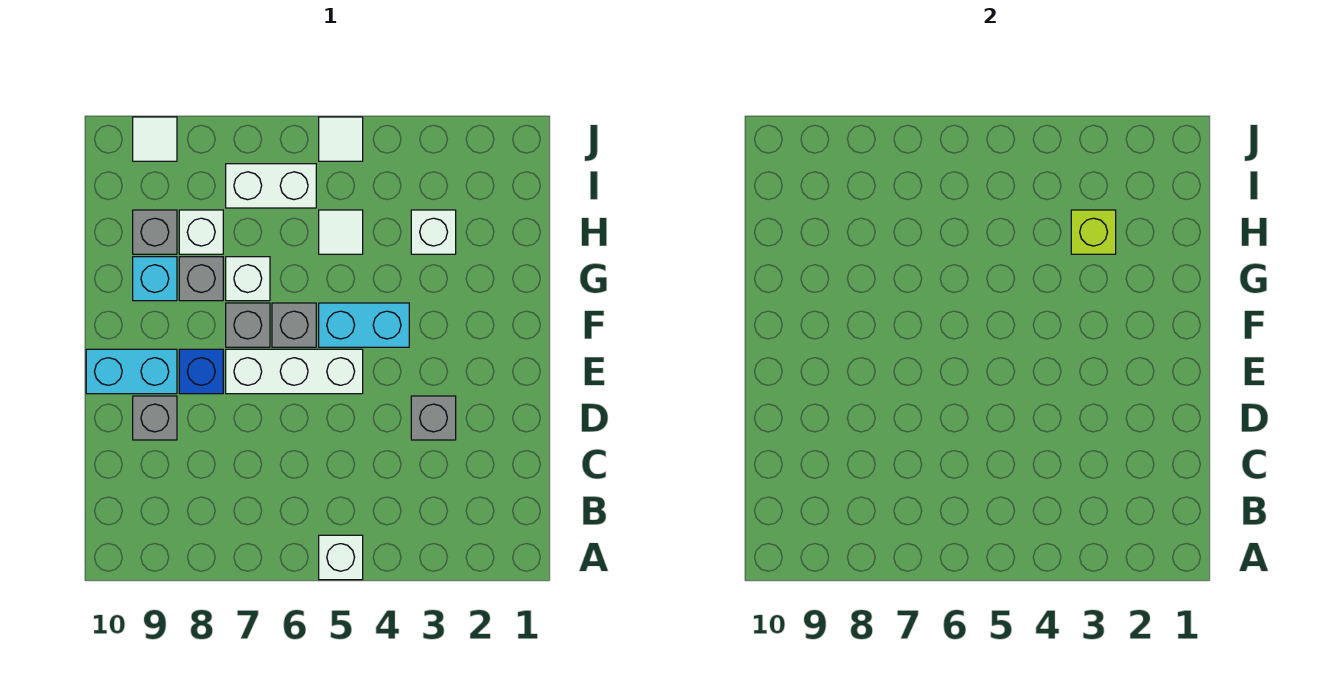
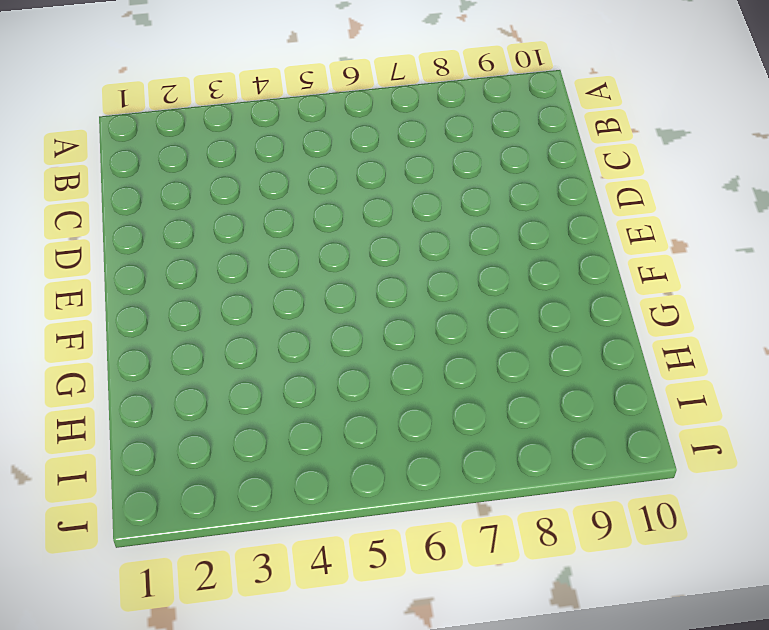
none -> white brick A5 level 1
none -> grey brick D3 level 1
none -> grey brick D9 level 1

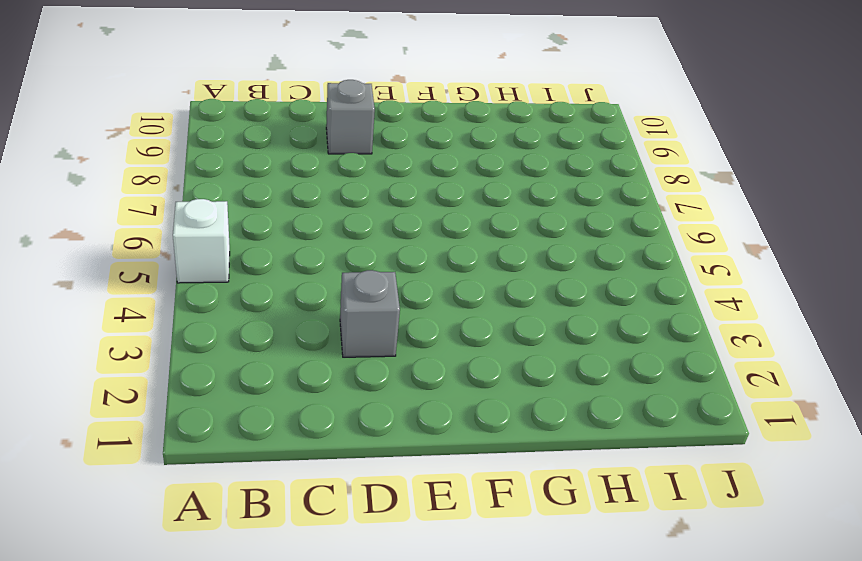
none -> white brick E5:E7 level 1
none -> blue brick E8 level 1
none -> cyan brick E9:E10 level 1

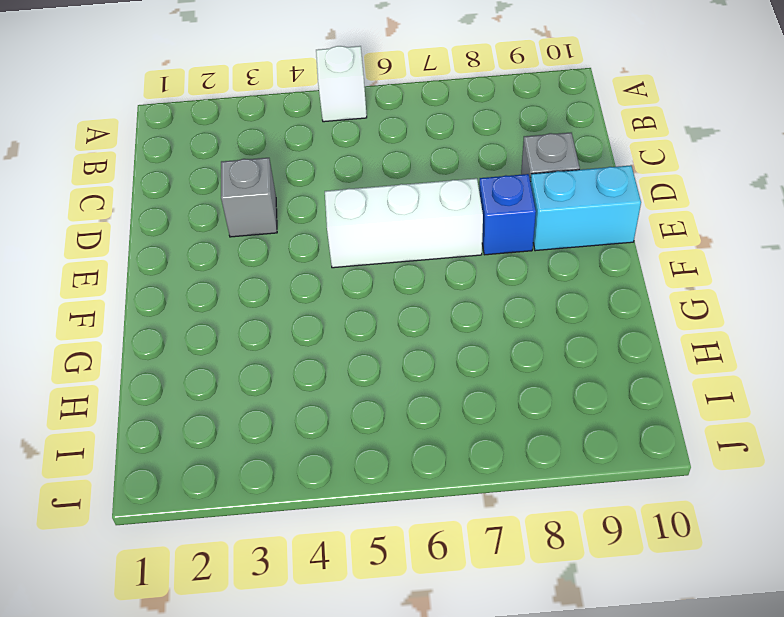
none -> cyan brick F4:F5 level 1
none -> grey brick F6 level 1
none -> grey brick F7 level 1

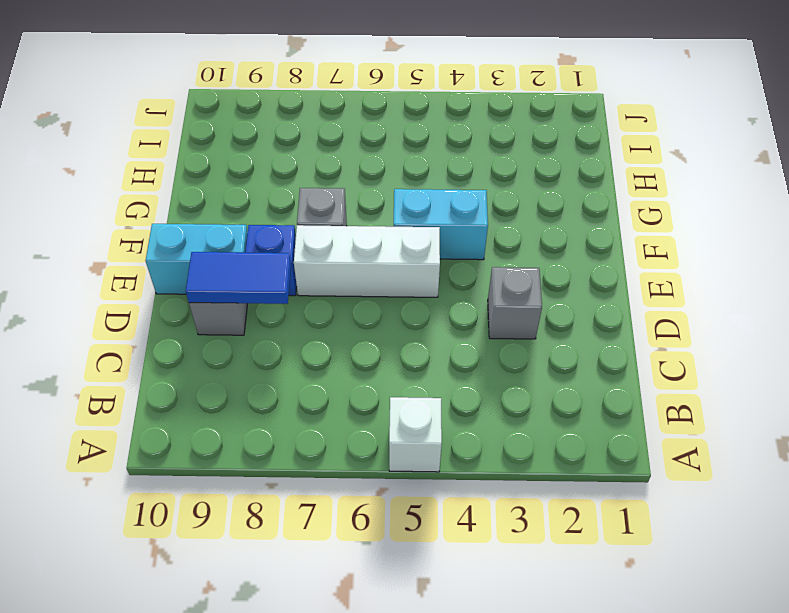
blue tile D8:D9 level 2 -> none
none -> grey brick F6 level 1
none -> white brick G7 level 1
none -> grey brick G8 level 1

